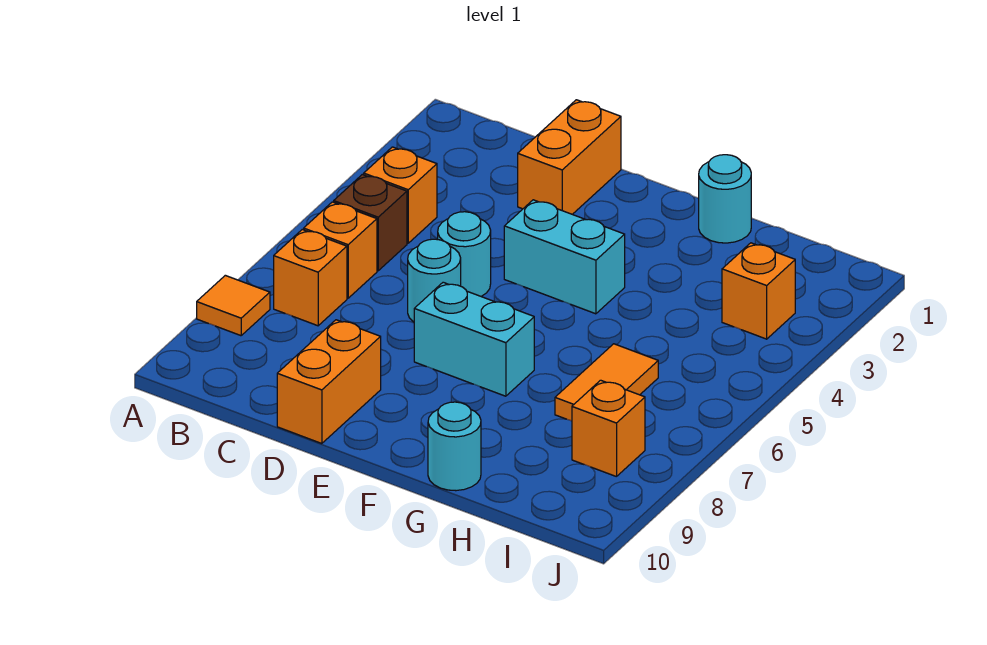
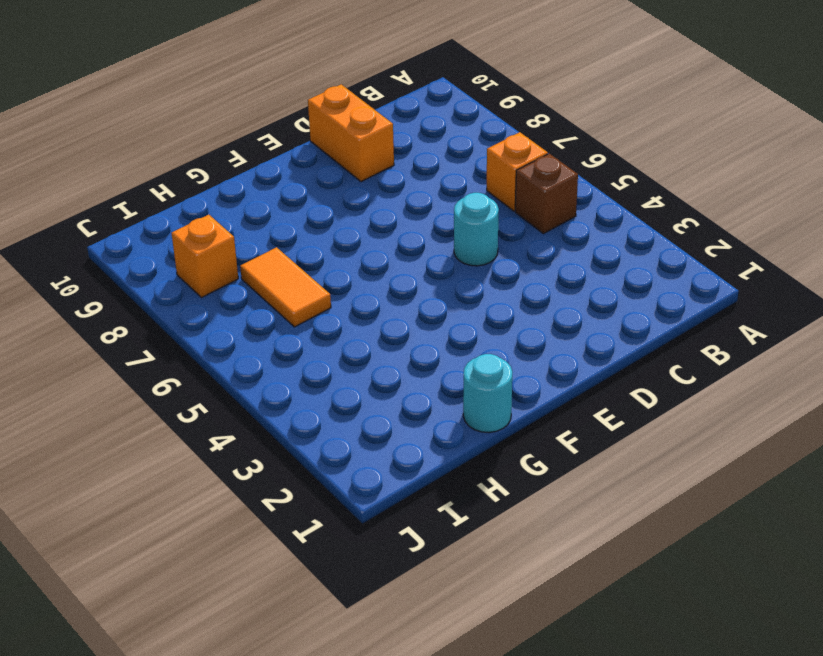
none -> orange tile A8 level 1
none -> orange brick B4 level 1
none -> orange brick B7 level 1

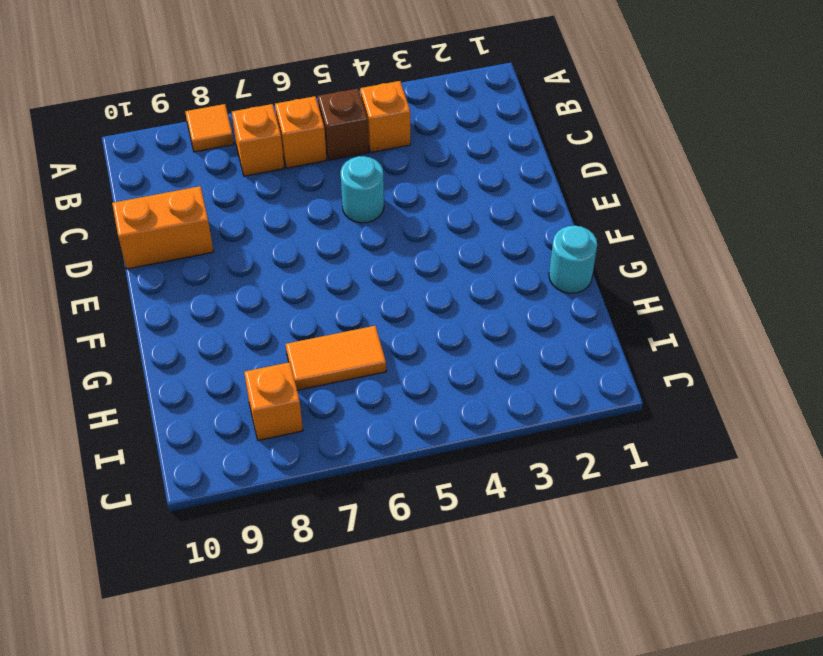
none -> orange brick D1:D2 level 1
none -> cyan round brick D6 level 1
none -> cyan brick E4:F4 level 1

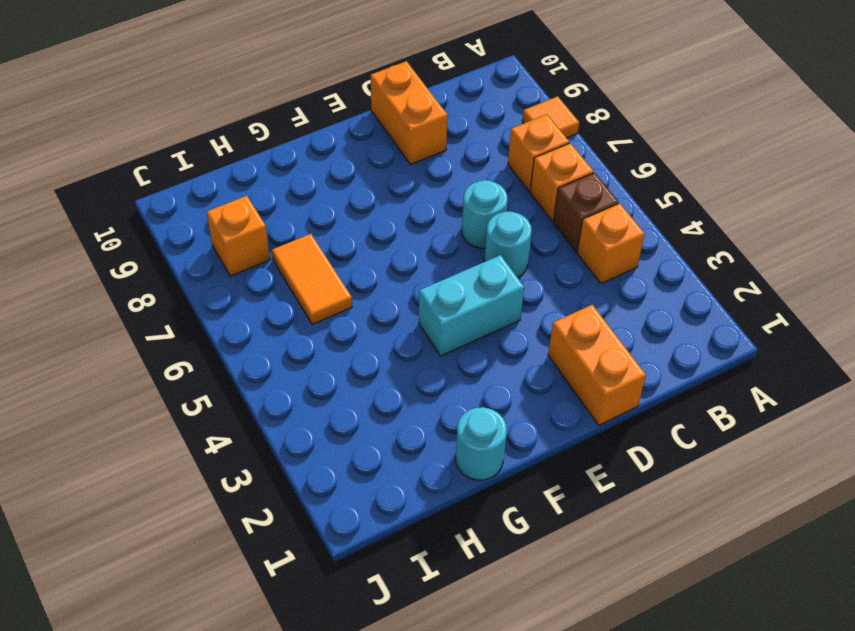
none -> cyan brick E7:F7 level 1
none -> cyan round brick G10 level 1
none -> orange brick I3 level 1

